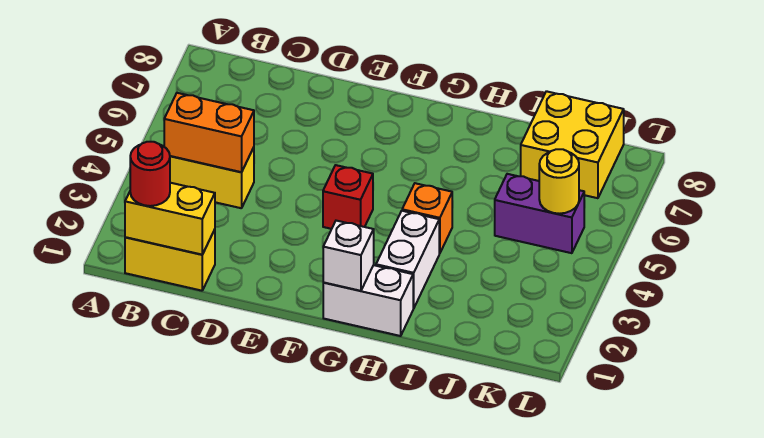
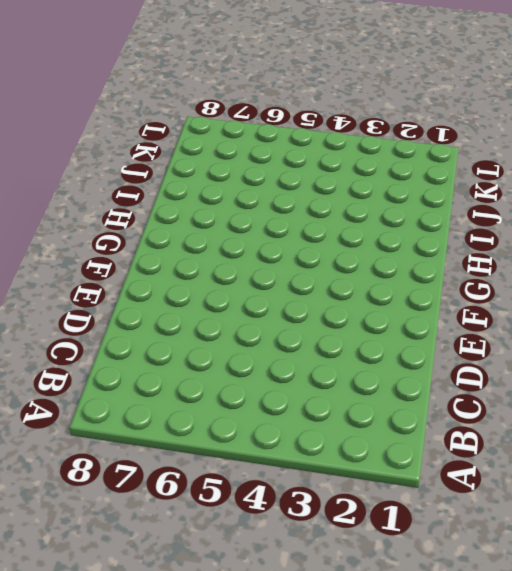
none -> yellow brick B1:C1 level 1
none -> yellow brick B4:C4 level 1
none -> red brick F4 level 1

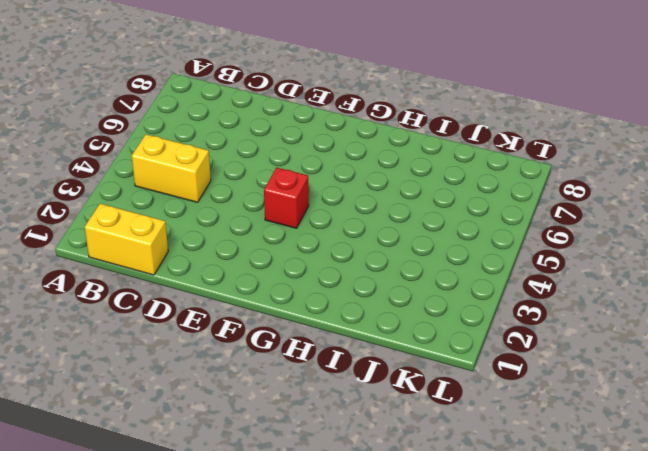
none -> white brick G1:H1 level 1
none -> white brick H2:H3 level 1
none -> orange brick H4 level 1

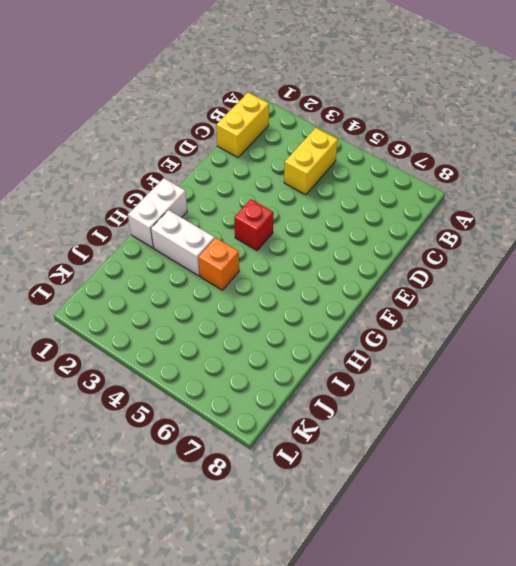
none -> purple brick J5:K5 level 1
none -> yellow brick J7:K8 level 1
none -> yellow brick B1:C1 level 2

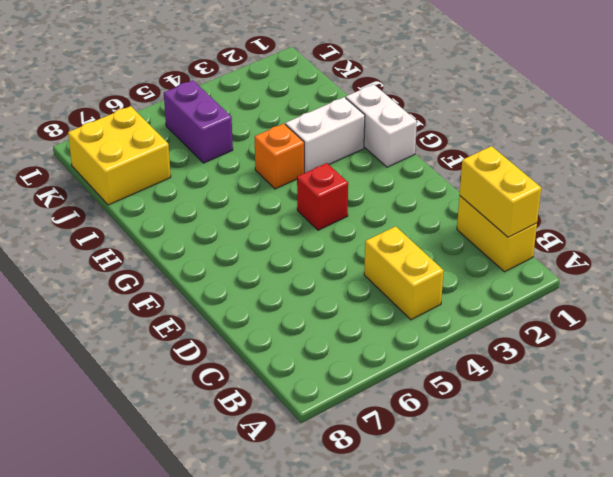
none -> orange brick B4:C4 level 2
none -> white brick G1 level 2
none -> yellow round brick K5 level 2

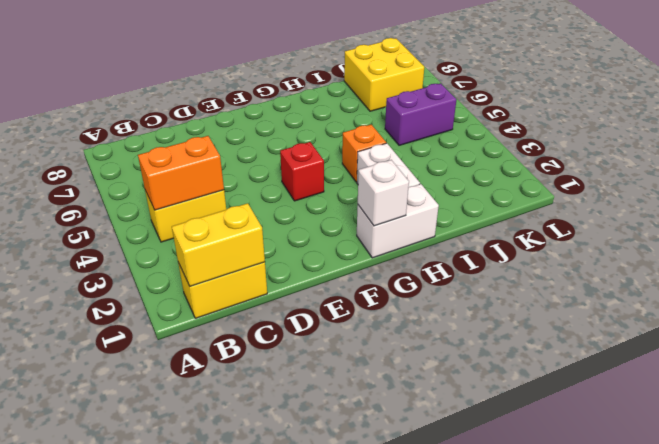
none -> yellow round brick K5 level 2
none -> red round brick B1 level 3

